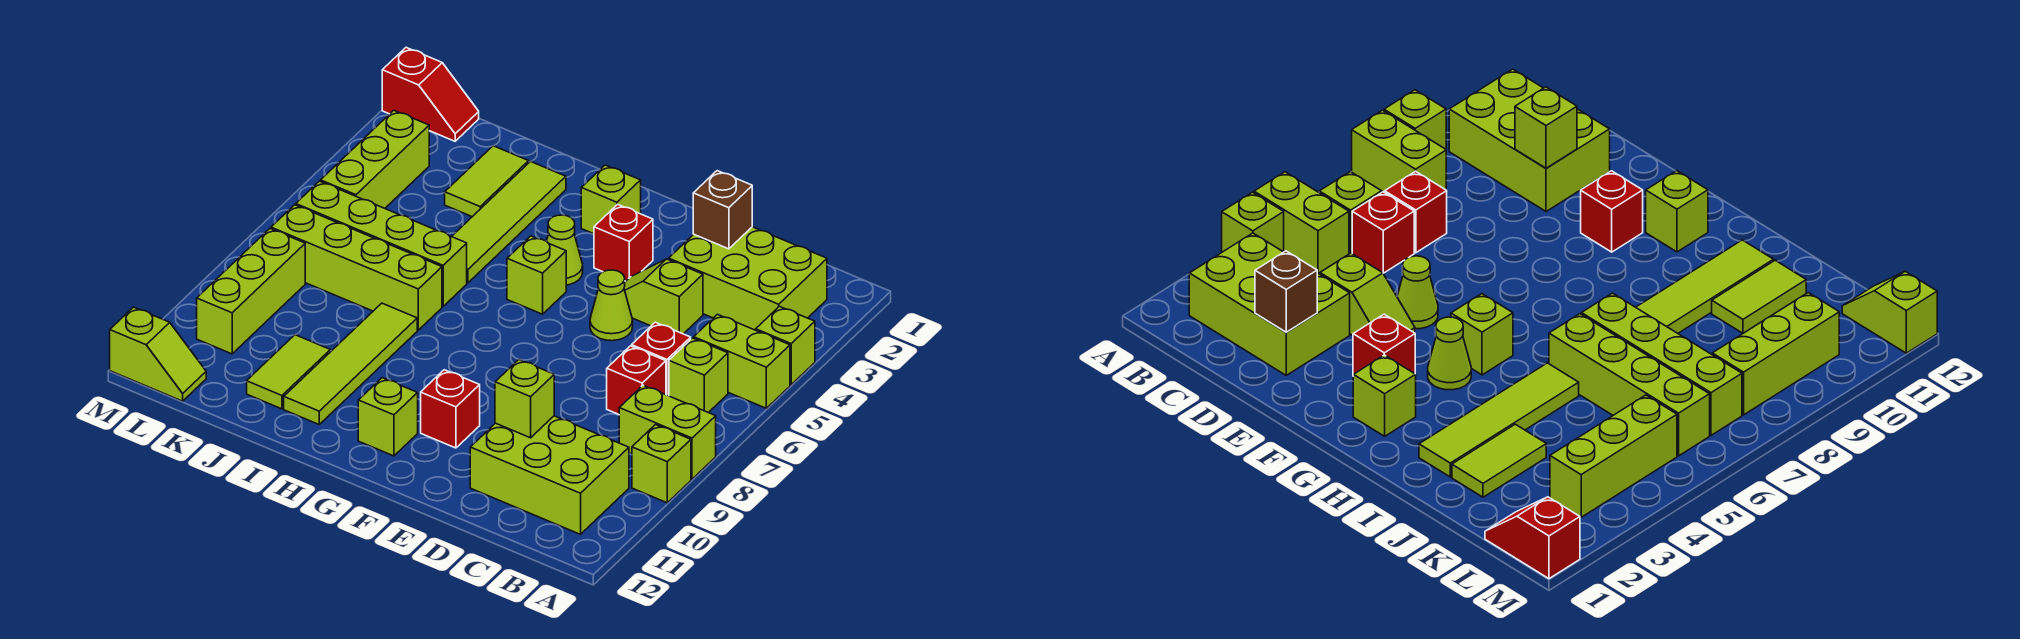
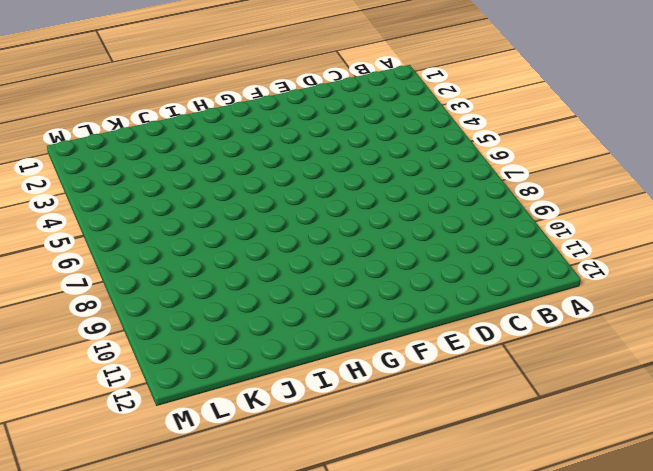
none -> lime brick A4 level 1
none -> lime brick A5:B5 level 1
none -> lime brick A8:B8 level 1

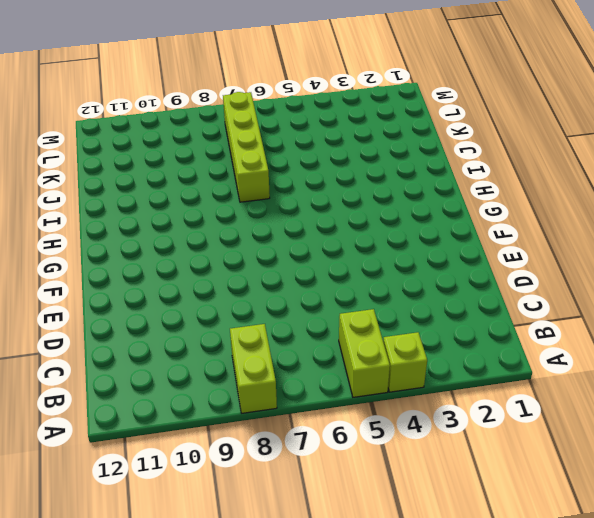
none -> lime brick A9 level 1
none -> lime brick B2:D3 level 1
none -> lime brick B6 level 1

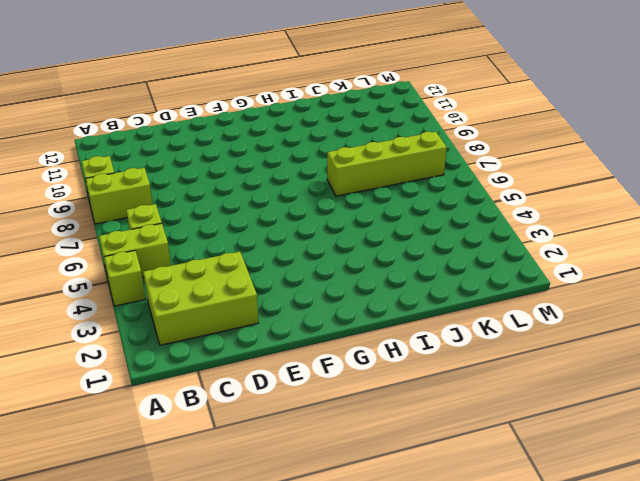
none -> lime brick B10:D11 level 1
none -> red brick C6 level 1
none -> red brick C7 level 1

